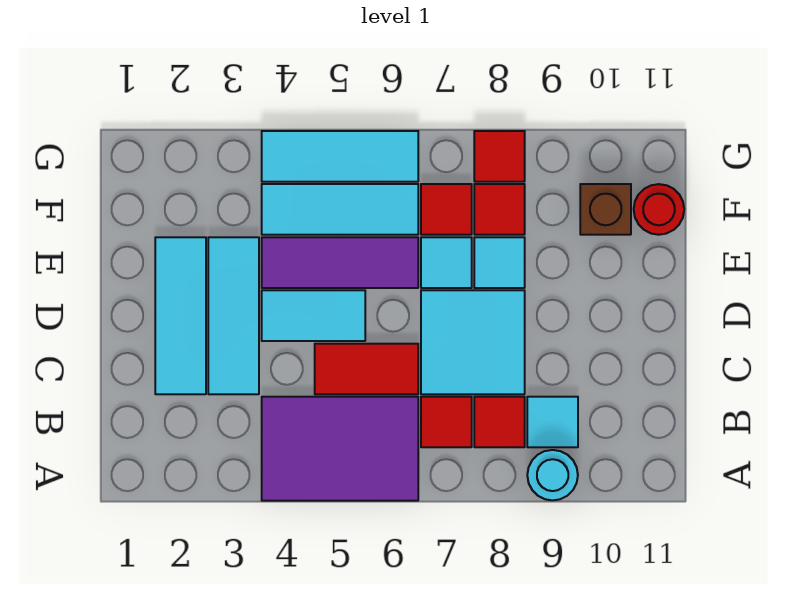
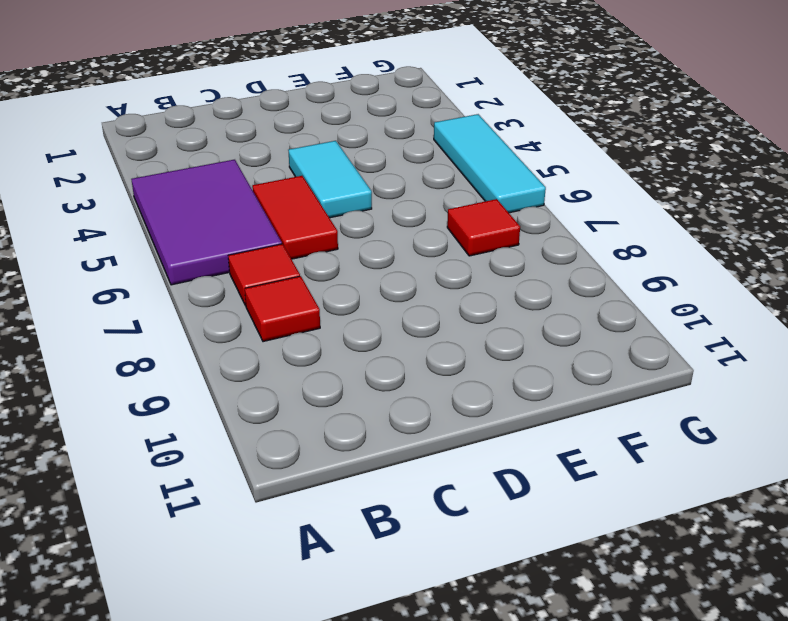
none -> cyan round brick A9 level 1
none -> cyan tile B9 level 1
none -> cyan tile C2:E2 level 1

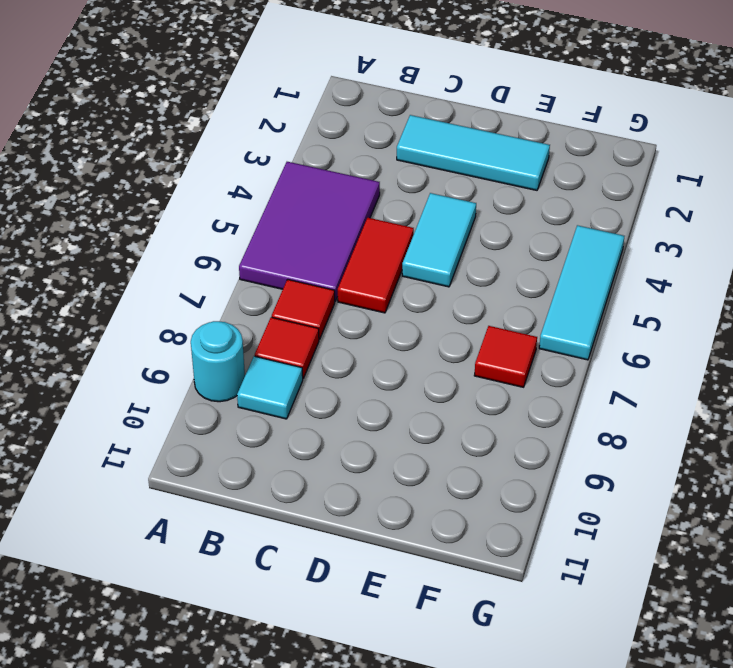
none -> cyan tile C3:E3 level 1
none -> cyan tile C7:D8 level 1
none -> purple tile E4:E6 level 1

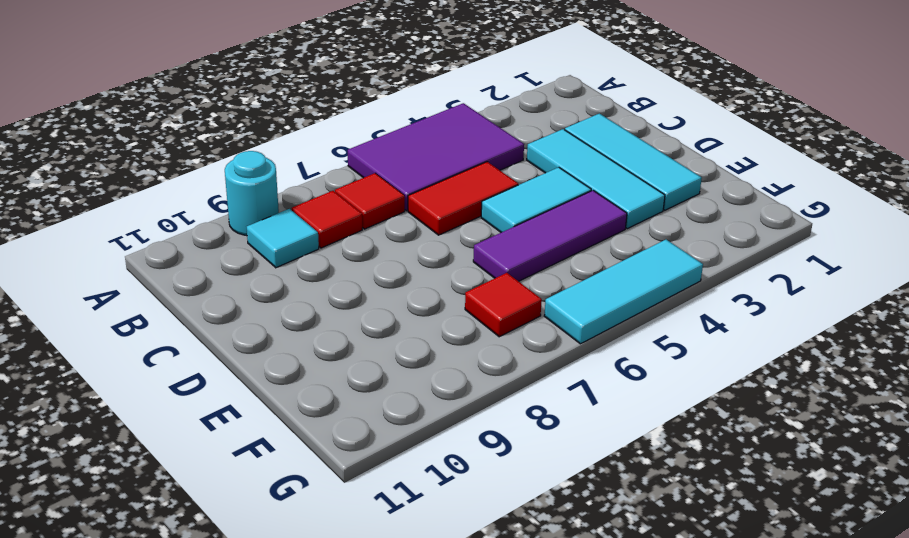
none -> cyan tile C7:D8 level 1
none -> cyan tile E7 level 1
none -> cyan tile E8 level 1

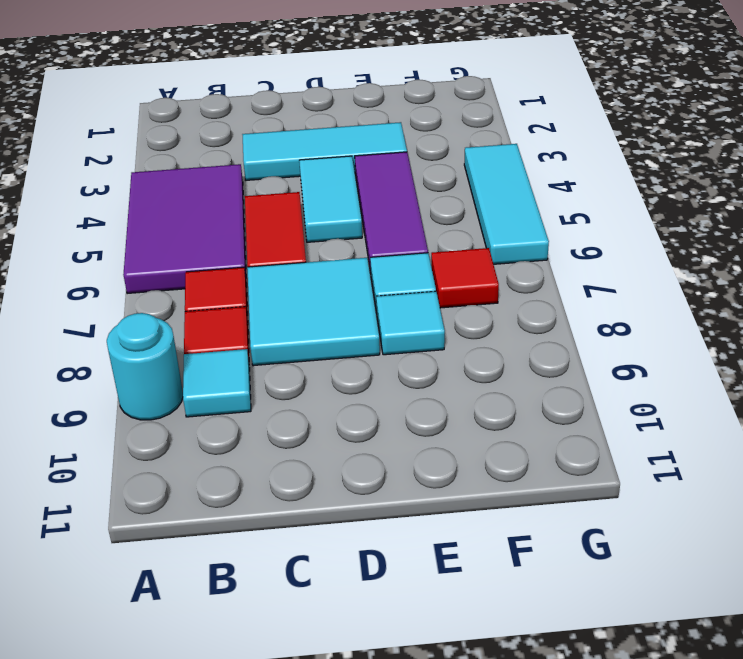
none -> cyan tile C2:E2 level 1
none -> cyan tile F4:F6 level 1
none -> red tile F8 level 1

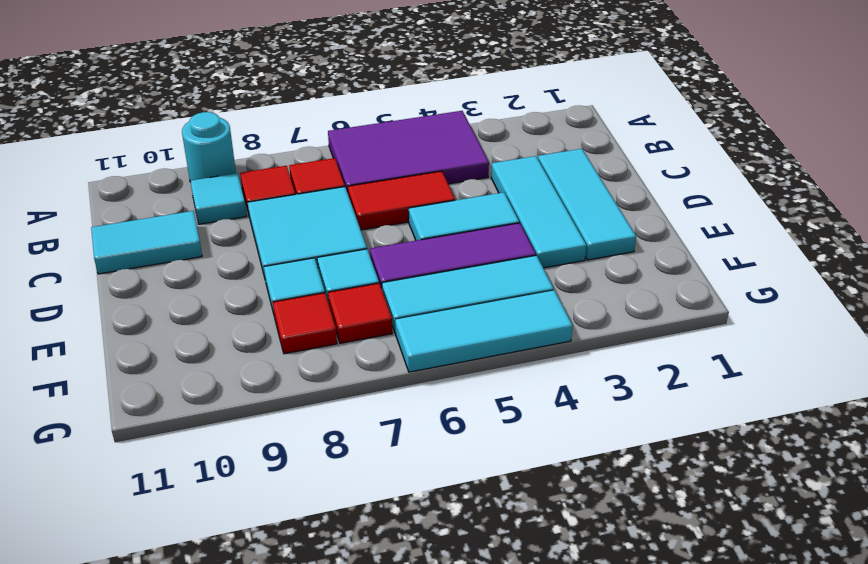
cyan tile C10:C11 level 1 -> none
none -> brown brick F10 level 1
none -> red round brick F11 level 1
none -> red tile G8 level 1

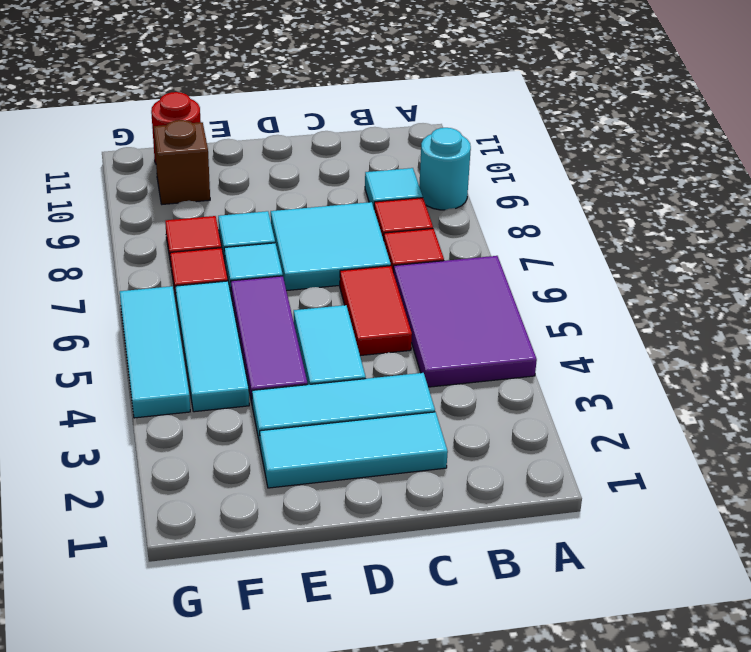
none -> red tile G8 level 1

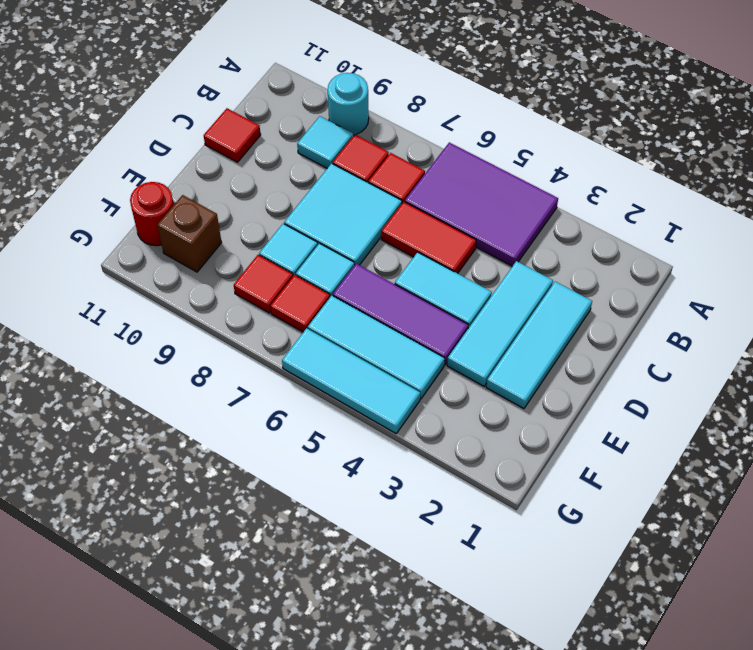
red tile C11 level 1 -> red tile G8 level 1

